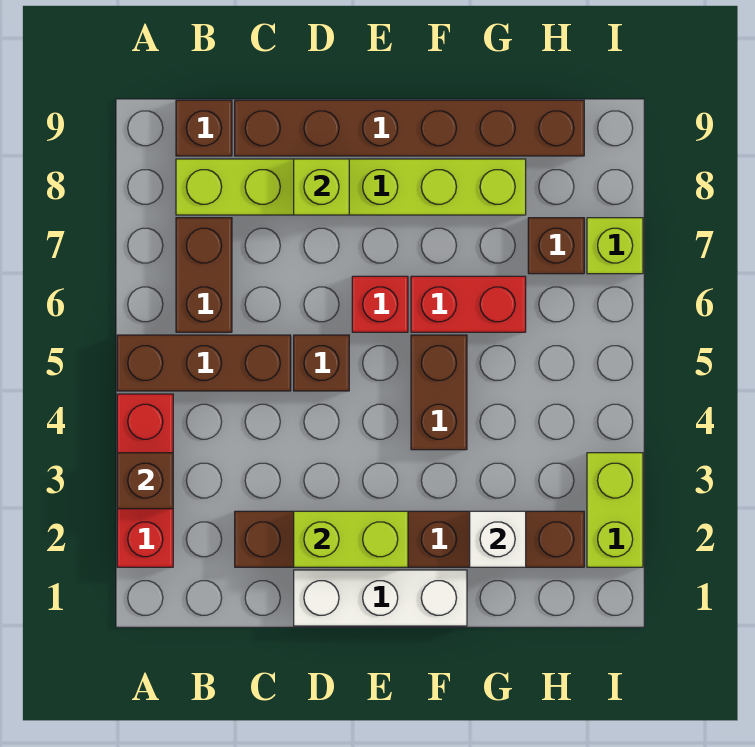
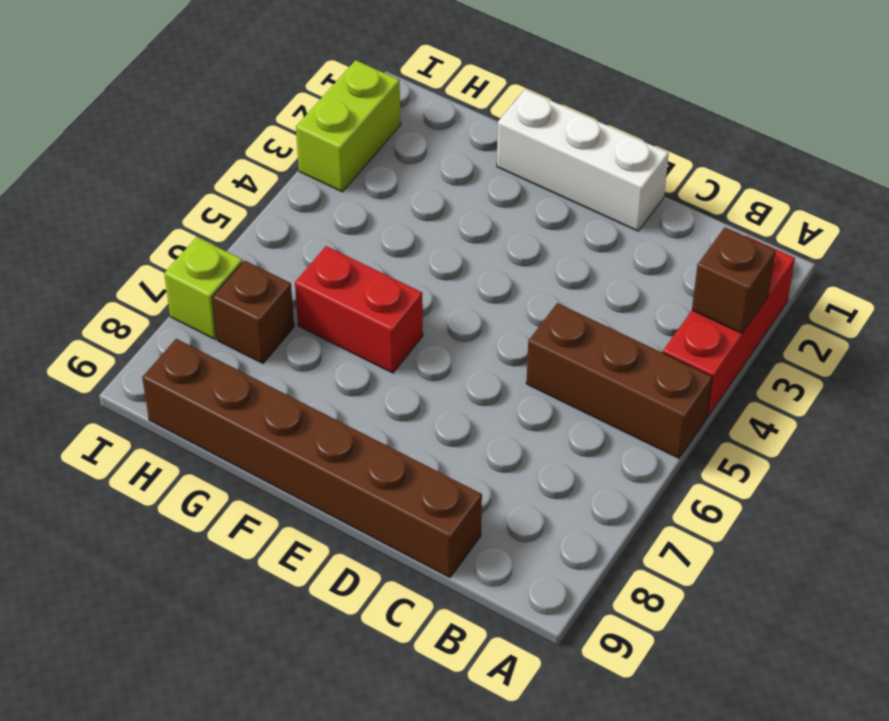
none -> brown brick B6:B7 level 1
none -> lime brick B8:G8 level 1
none -> brown brick B9 level 1

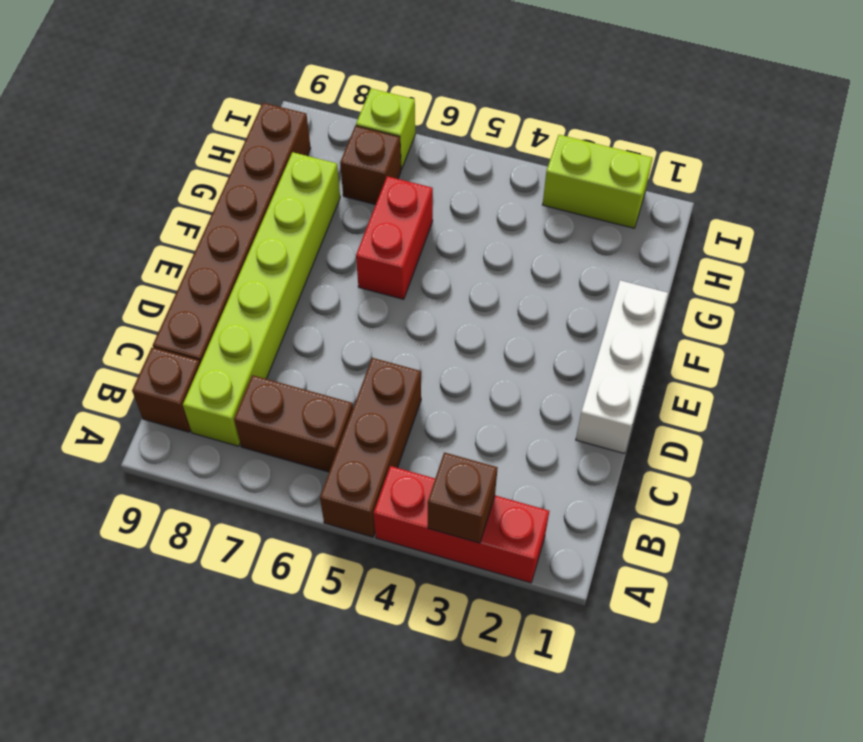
none -> brown brick C2:H2 level 1
none -> brown brick D5 level 1
none -> red brick E6 level 1

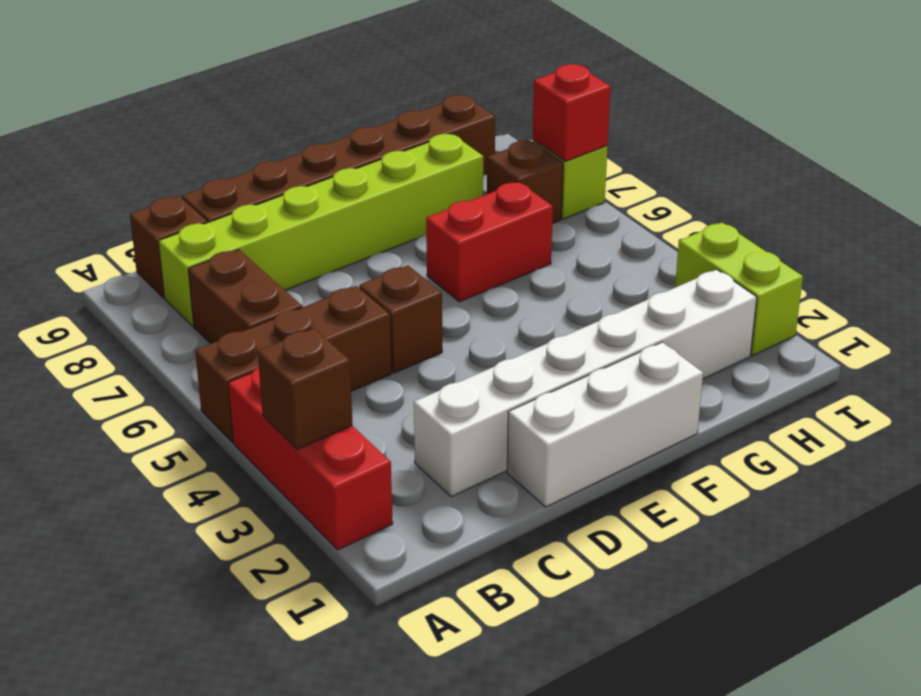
white brick C2:H2 level 1 -> brown brick C2:H2 level 1
red brick I7 level 2 -> red brick E6 level 1
none -> brown brick F4:F5 level 1
none -> lime brick D2:E2 level 2
none -> lime brick D8 level 2

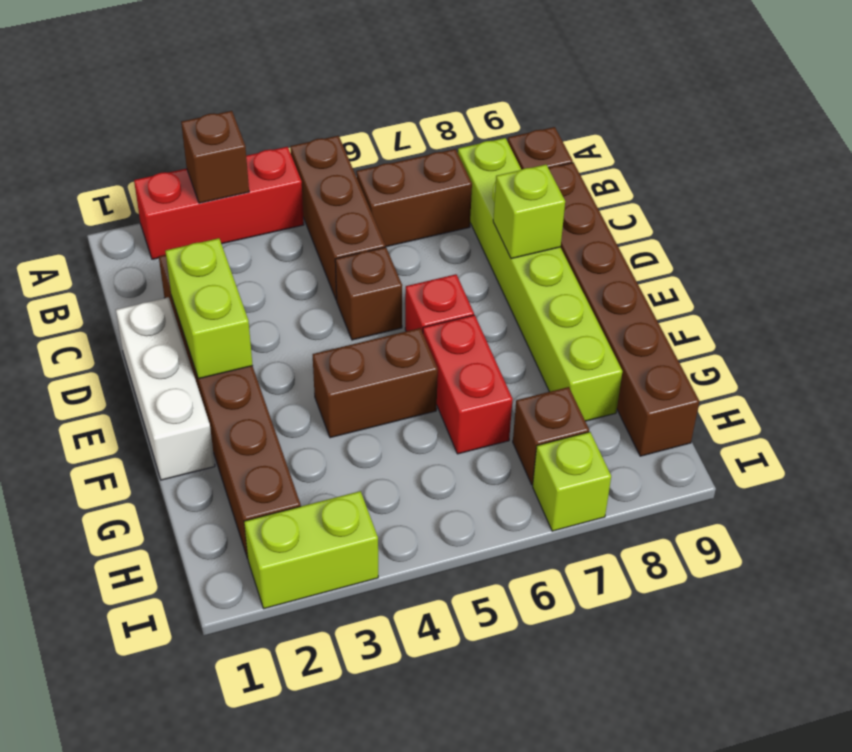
none -> white brick G2 level 2

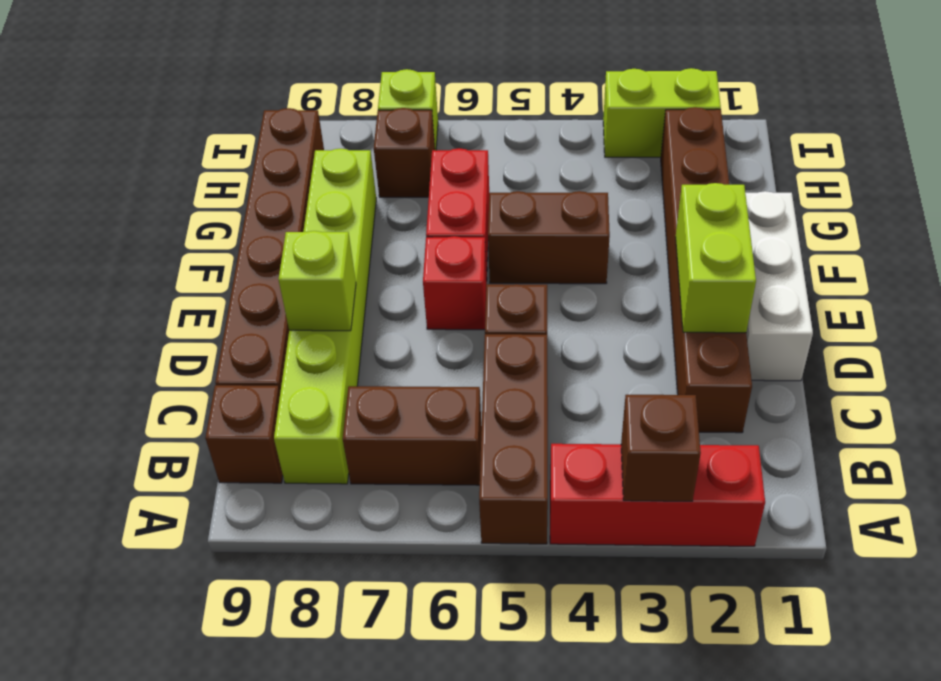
none -> white brick G2 level 2

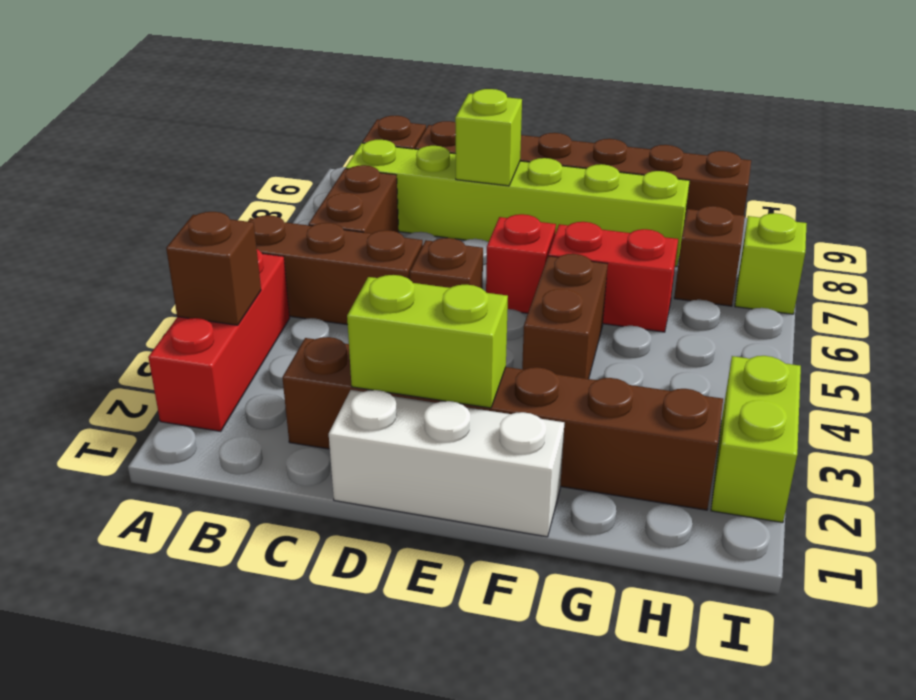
none -> white brick G2 level 2

